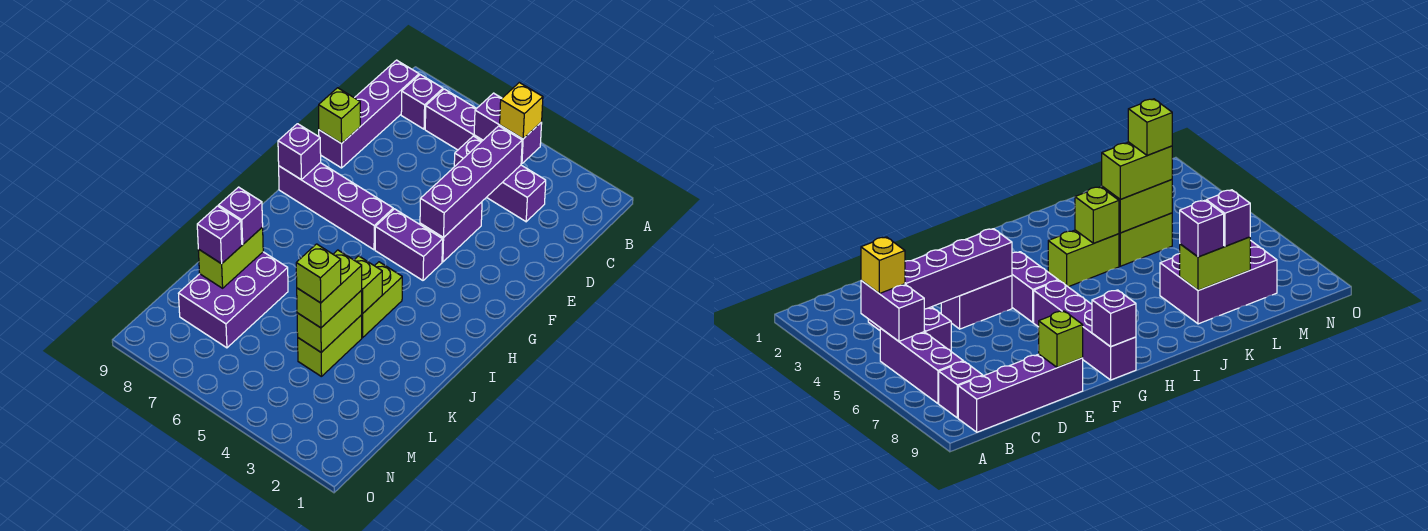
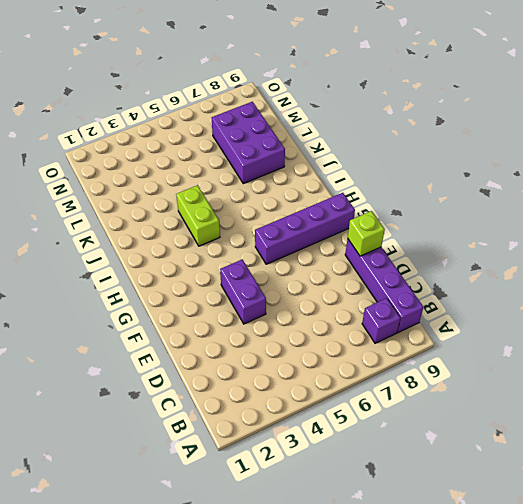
none -> purple brick B5:B7 level 1
none -> purple brick C3:C5 level 1
none -> purple brick G4:G5 level 1

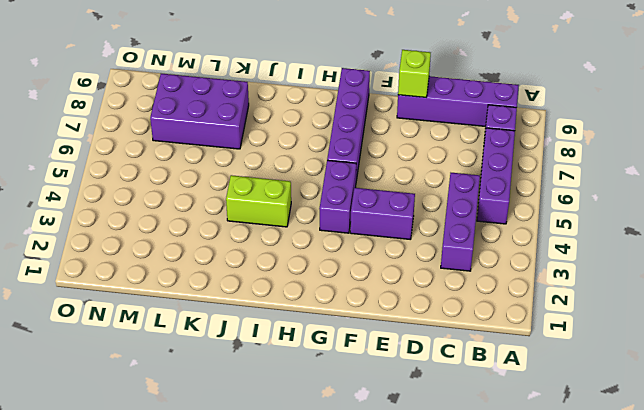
none -> lime brick K4:L4 level 1
none -> purple brick B4:B5 level 2
none -> purple brick C4:F4 level 2

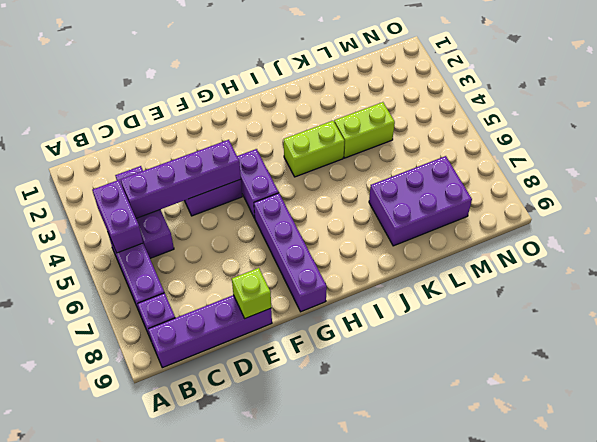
none -> purple brick G9 level 2
none -> lime brick J4 level 2
none -> lime brick K4:L4 level 2

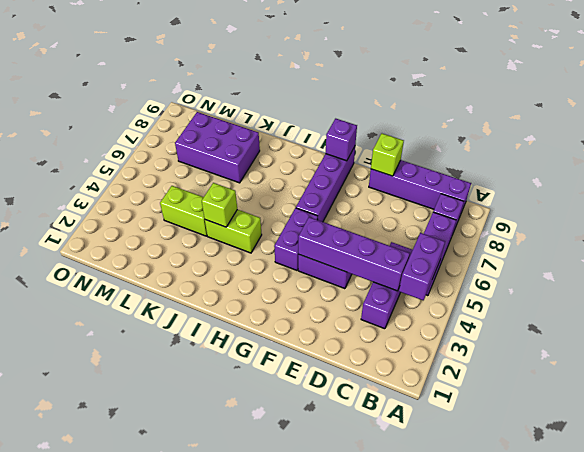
none -> lime brick K4:L4 level 2
none -> lime brick K8:L8 level 2
none -> yellow brick B4 level 3

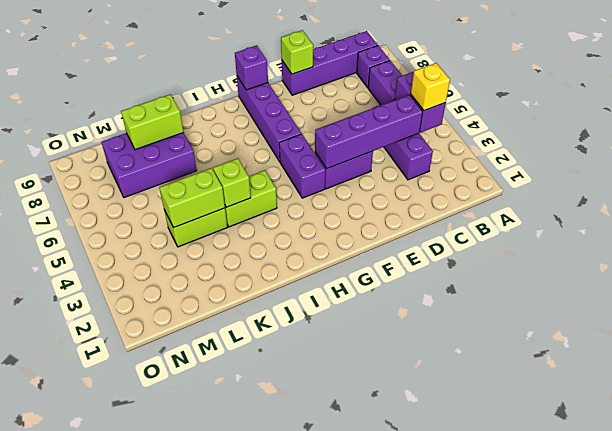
none -> lime brick K4:L4 level 3
none -> purple brick K8 level 3
none -> purple brick L8 level 3

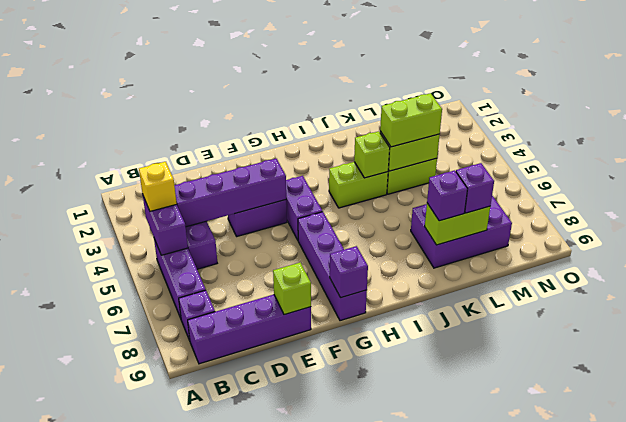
none -> lime brick L4 level 4

